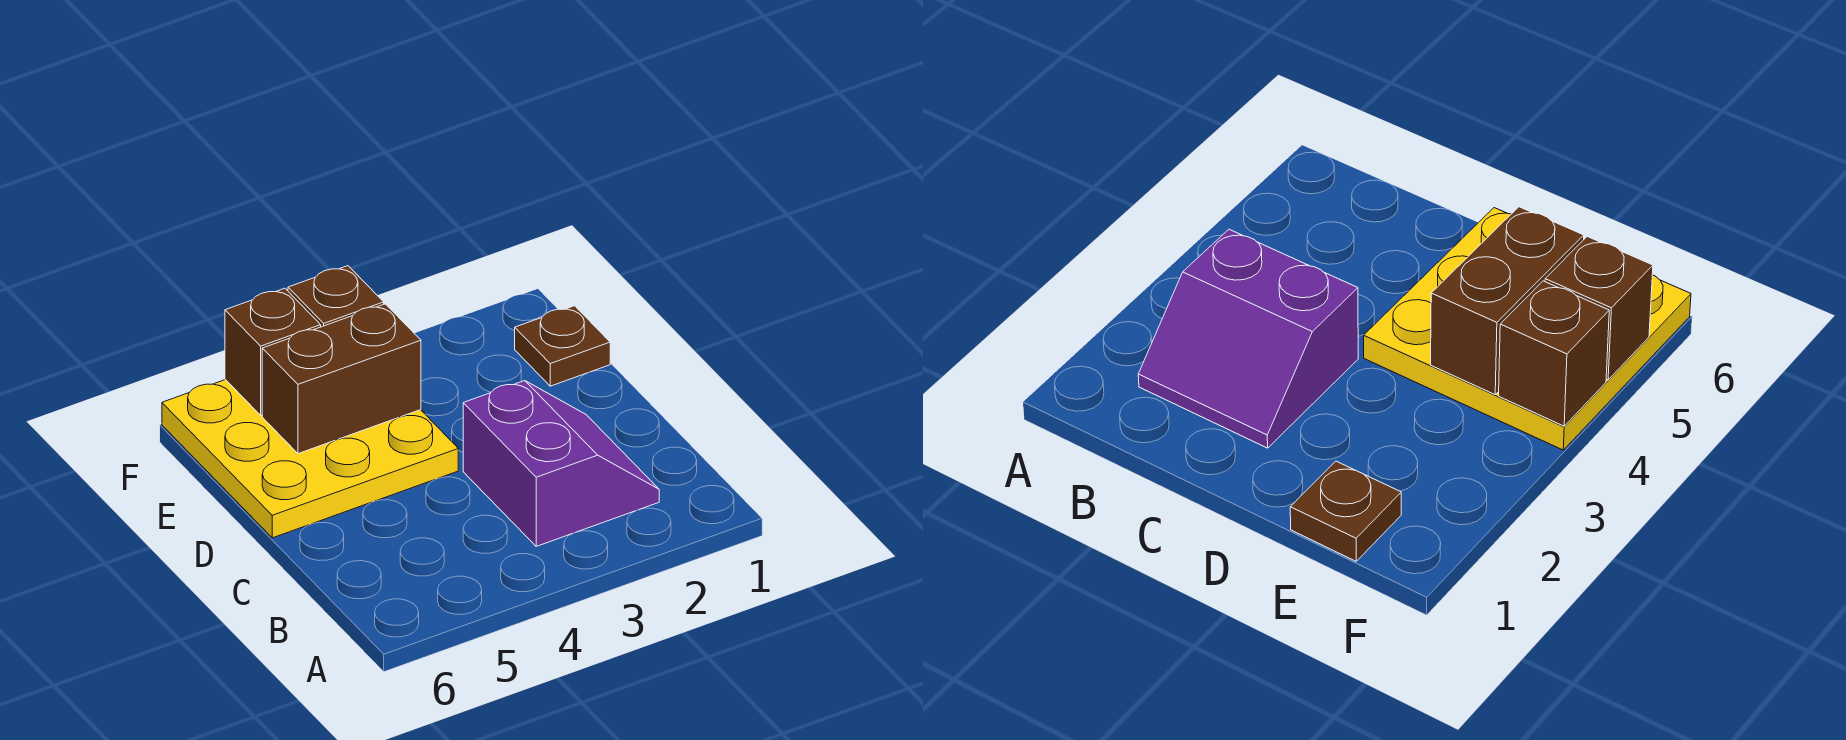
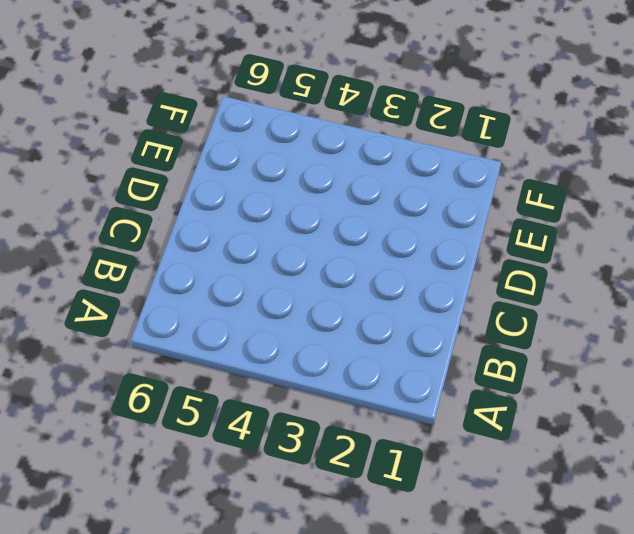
none -> purple slope B2:C3 level 1 top 3
none -> yellow plate D4:F6 level 1

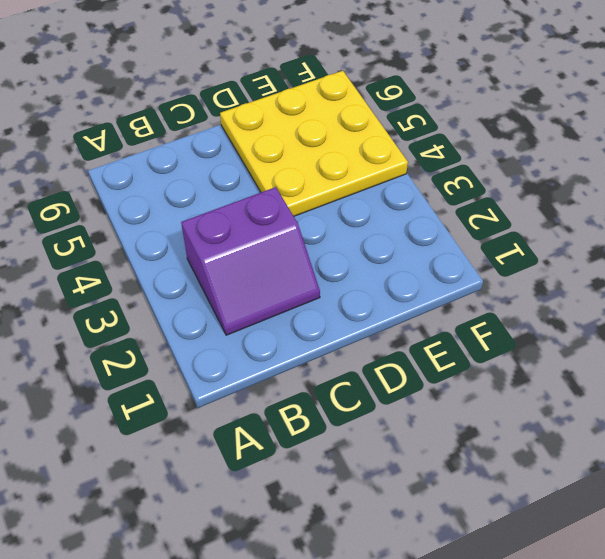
none -> brown plate E1 level 1
none -> brown brick E4:E5 level 2

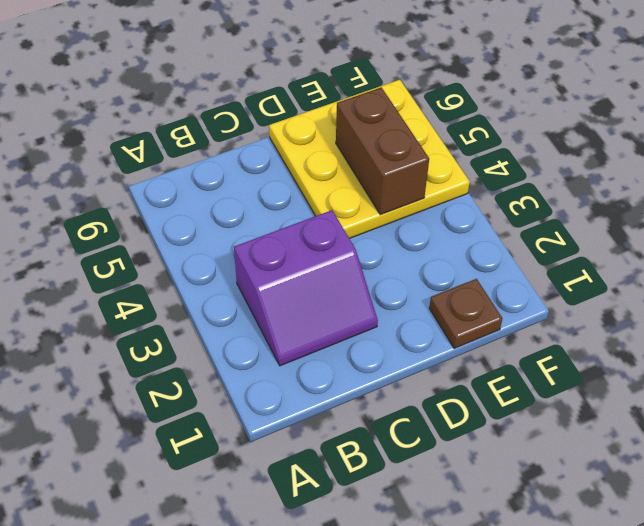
none -> brown brick F4 level 2
none -> brown brick F5 level 2

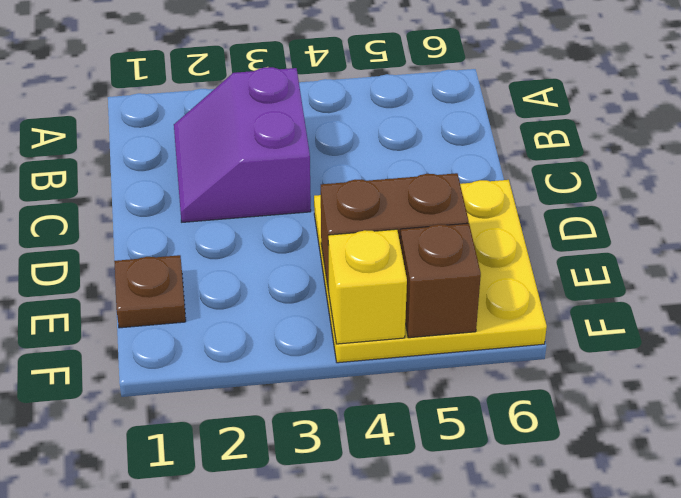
yellow brick F4 level 2 -> brown brick F4 level 2

